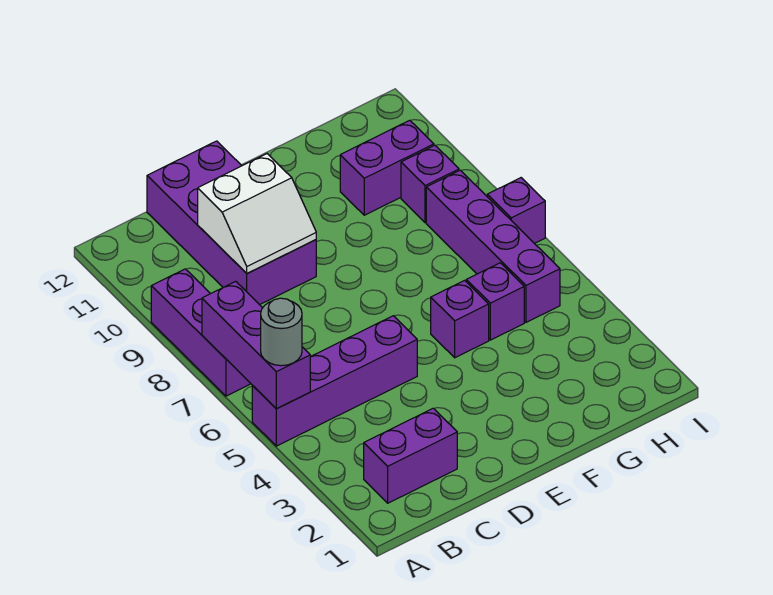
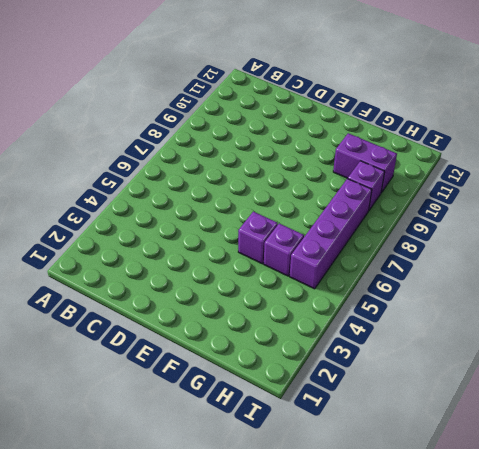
none -> purple brick A5:D5 level 1
none -> purple brick A7:A9 level 1
none -> purple brick B2:C2 level 1

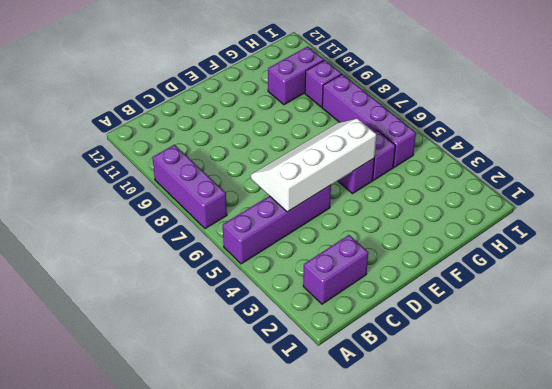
white slope C5:F6 level 2 top 5 -> none
none -> purple brick C9:D12 level 1
none -> purple brick I7 level 1
none -> purple brick A5:A7 level 2

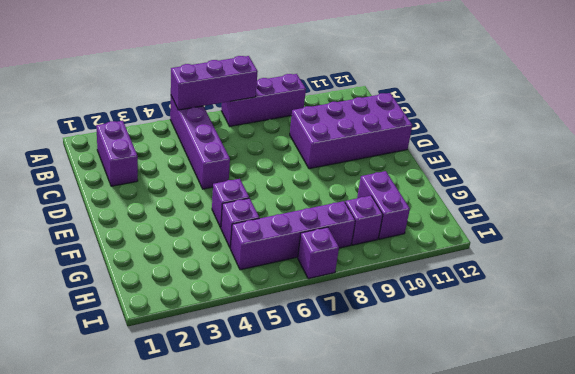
none -> white slope C9:D10 level 2 top 10
none -> grey round brick A5 level 3

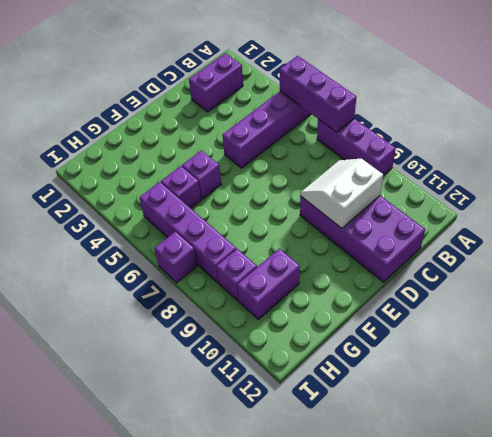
none -> grey round brick A5 level 3

